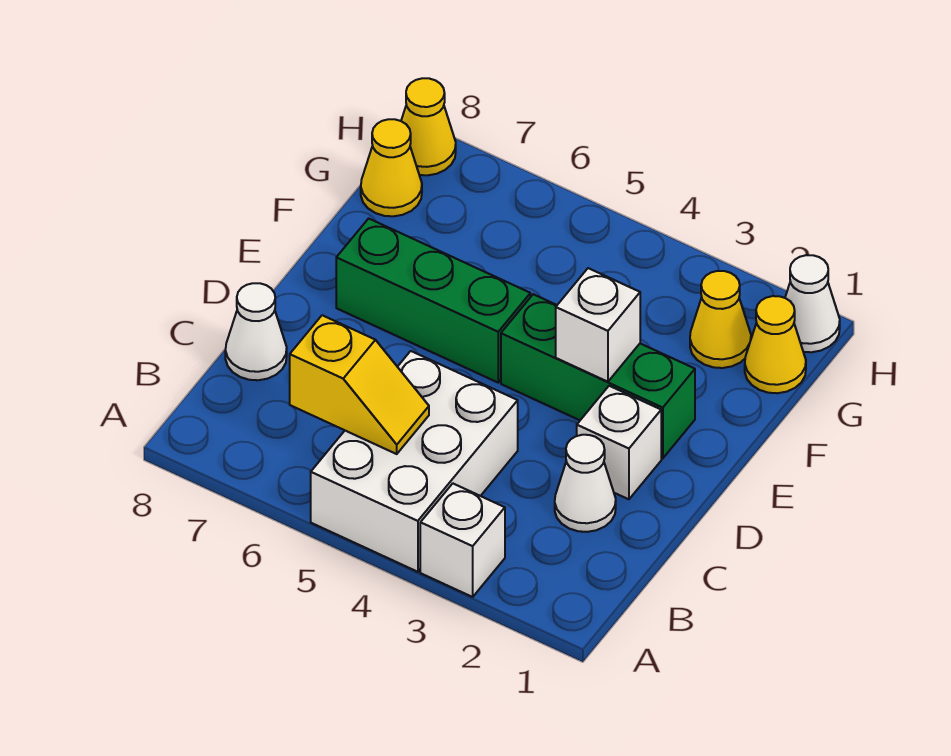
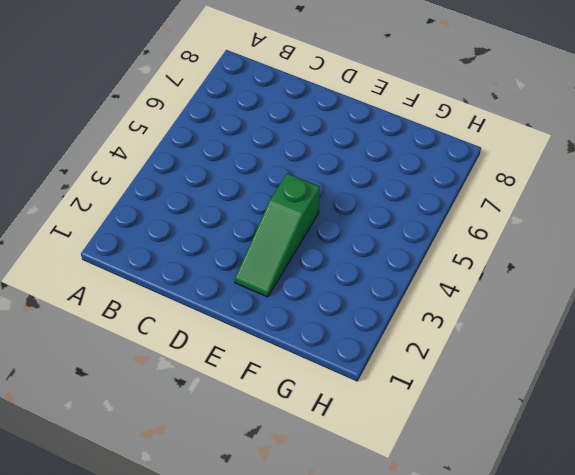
green slope E2:E4 level 1 top 4 -> green brick E2:E4 level 1
none -> white brick A3 level 1
none -> white brick A4:C5 level 1
none -> white cone C2 level 1

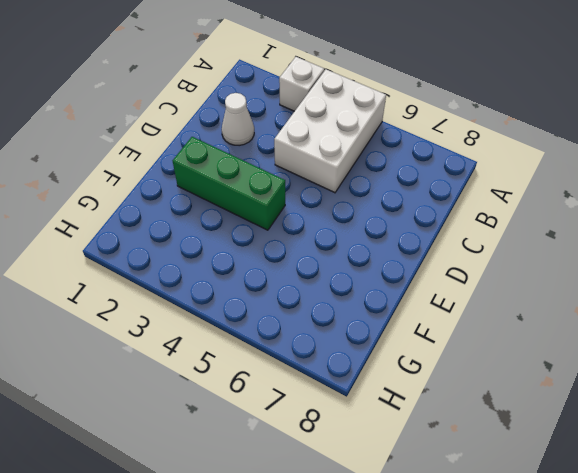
none -> white cone C8 level 1
none -> white brick D2 level 1
none -> green brick E5:E7 level 1

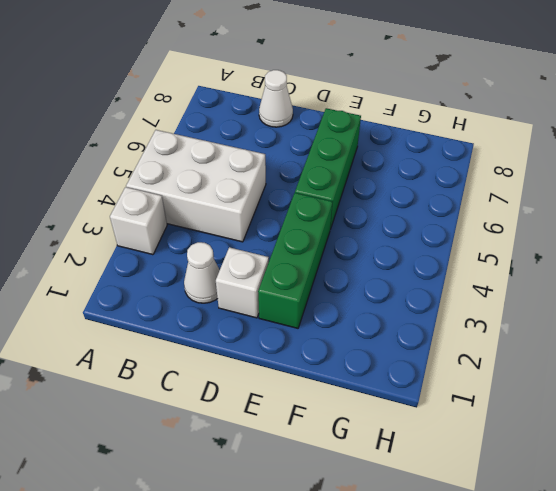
none -> yellow cone G1 level 1
none -> yellow cone G2 level 1
none -> yellow cone G8 level 1

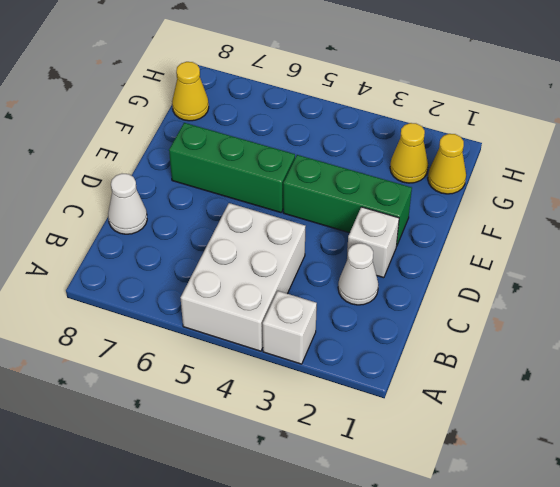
none -> white cone H1 level 1
none -> yellow cone H8 level 1
none -> yellow slope B5:B6 level 2 top 6

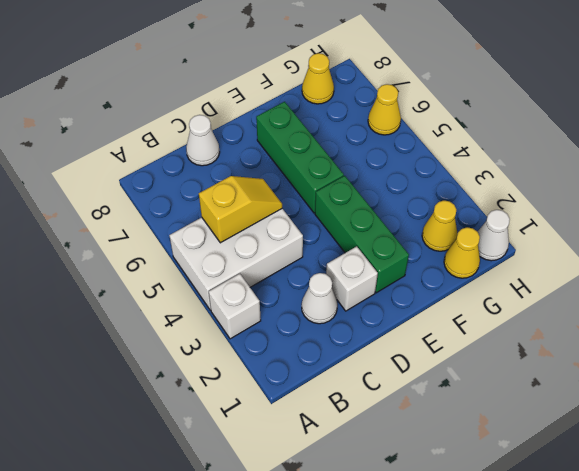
yellow slope B5:C5 level 2 top B -> yellow slope B5:B6 level 2 top 6
yellow cone H6 level 1 -> yellow cone H8 level 1
none -> white brick E3 level 2

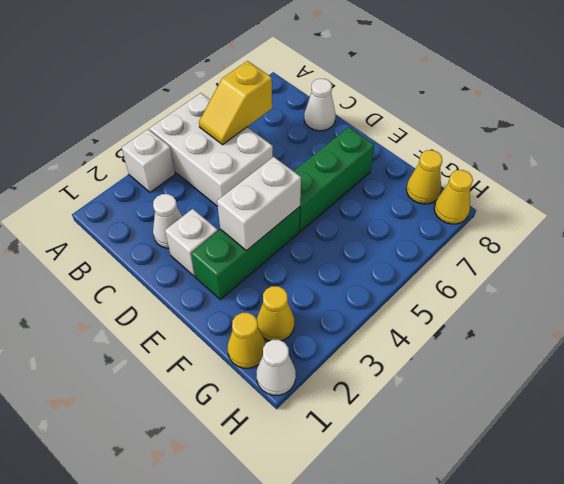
white brick E3:E4 level 2 -> white brick E3 level 2

